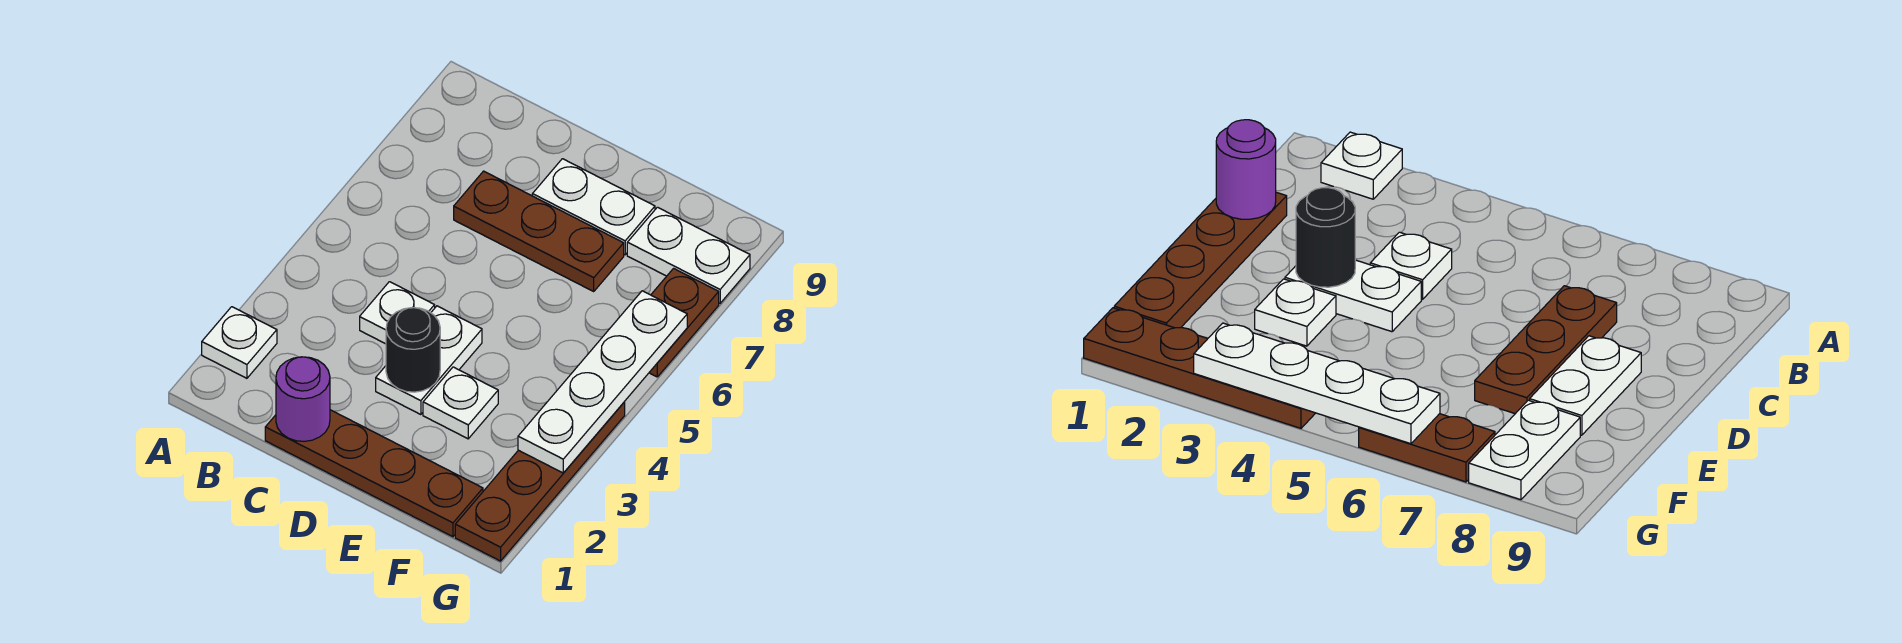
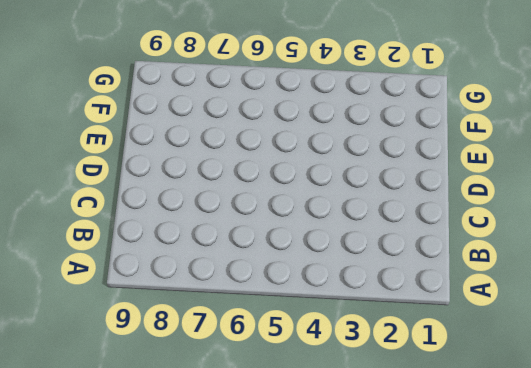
none -> white plate A2 level 1
none -> brown plate C1:F1 level 1
none -> white plate C4 level 1

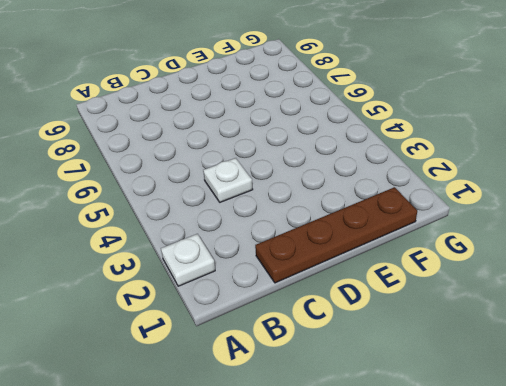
none -> brown plate C7:E7 level 1
none -> white plate D3:D4 level 1
none -> white plate D8:E8 level 1

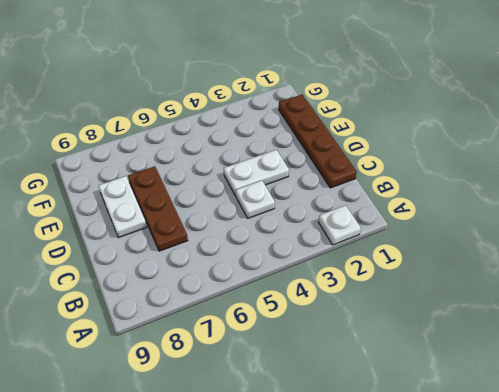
none -> white plate E3 level 1
none -> white plate F8:G8 level 1
none -> brown plate G1:G4 level 1

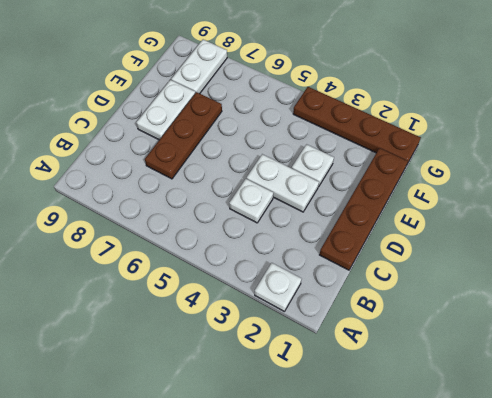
none -> brown plate G6:G7 level 1
none -> purple round brick C1 level 2
none -> black round brick D3 level 2

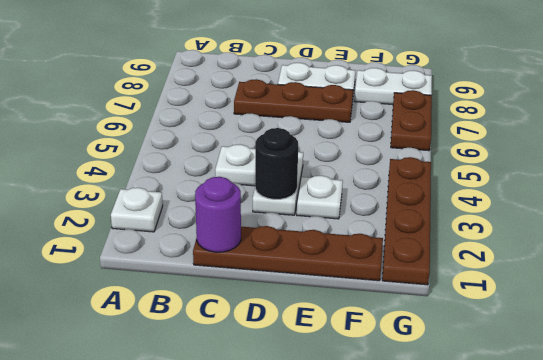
none -> white plate G3:G6 level 2

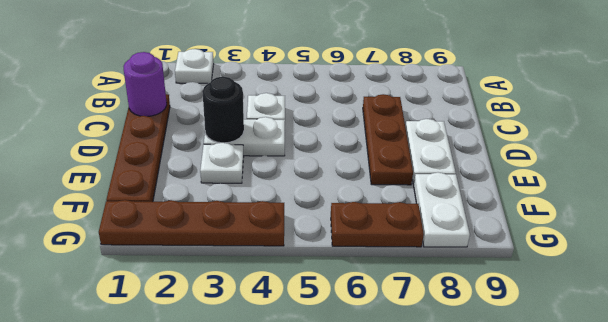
none -> white plate G3:G6 level 2

